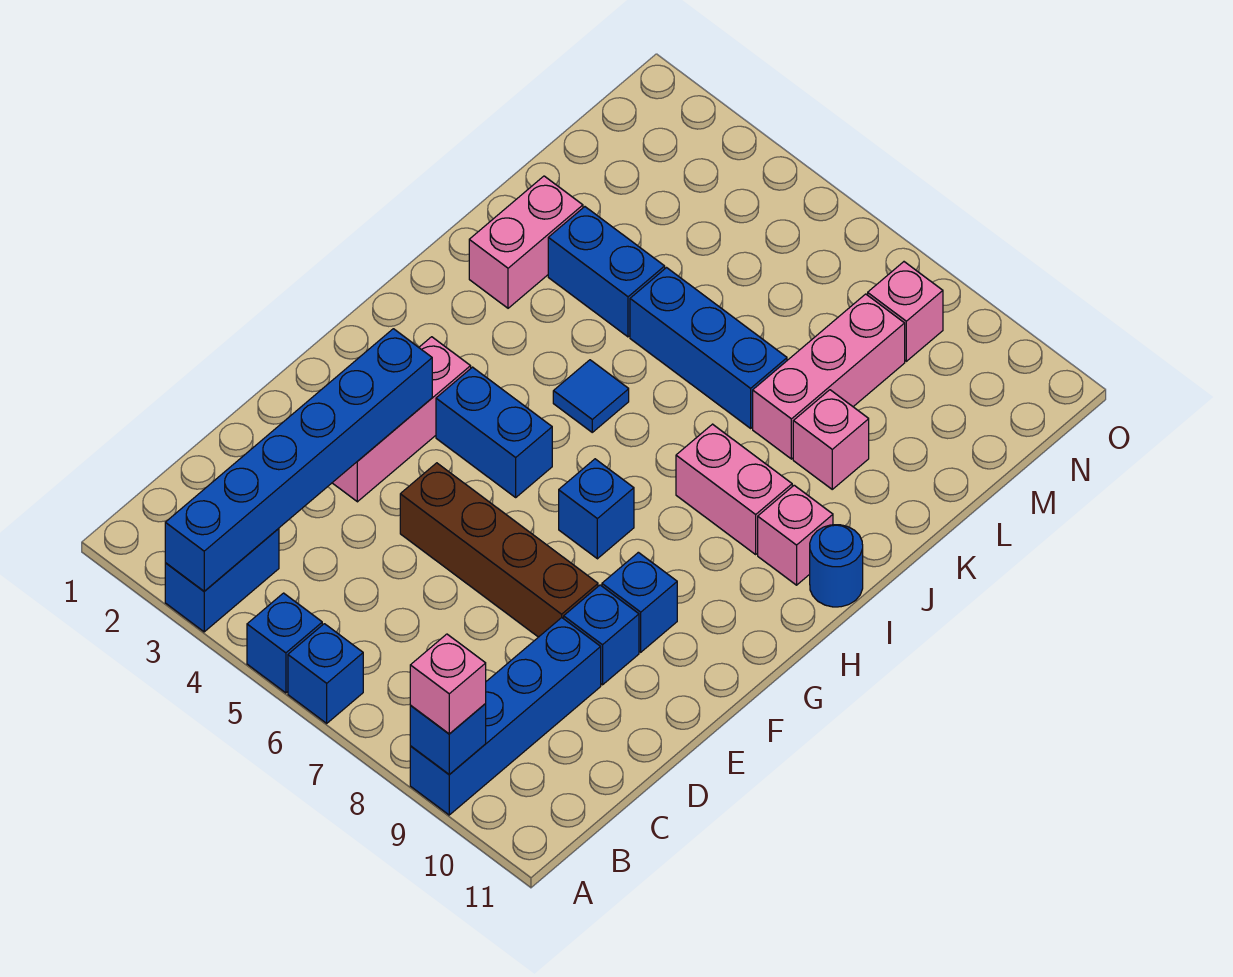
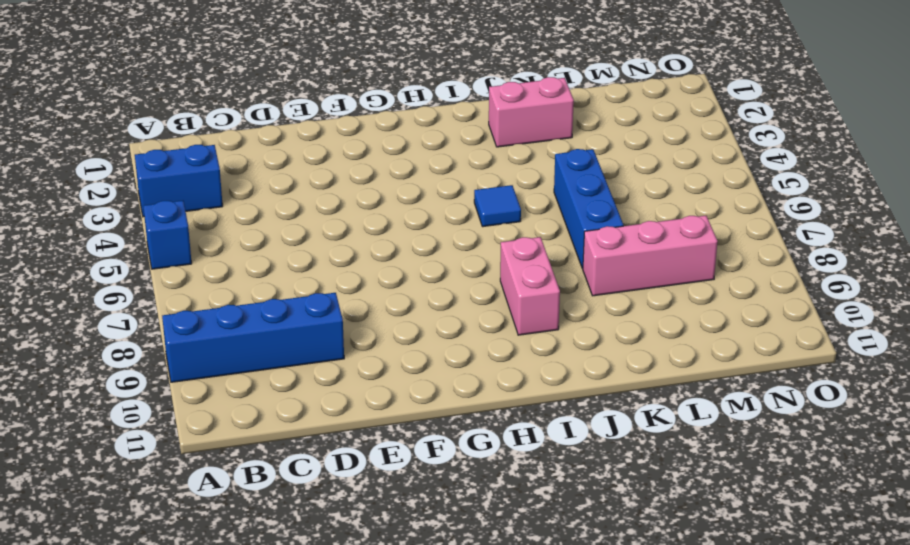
none -> blue brick A6 level 1
none -> pink brick E3:G3 level 1
none -> brown brick E5:E8 level 1

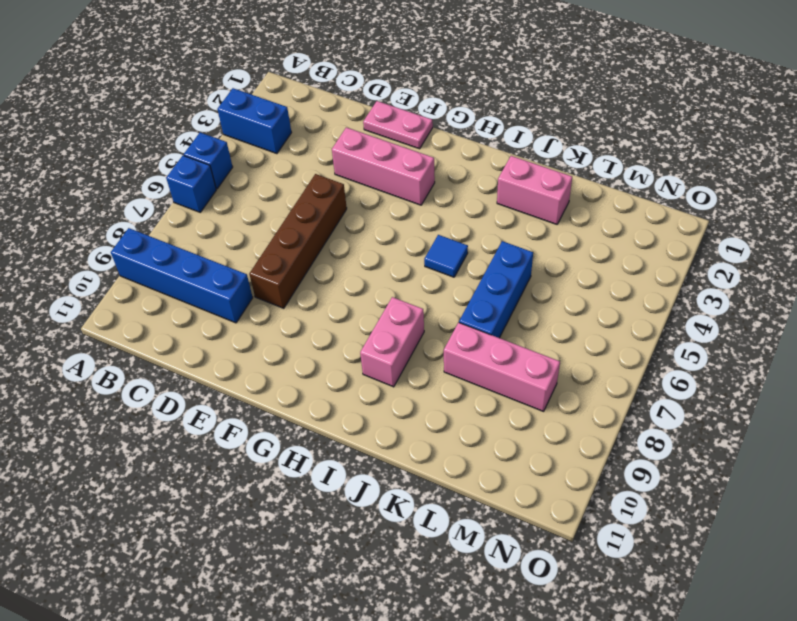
pink plate E1:F1 level 1 -> none
none -> blue brick E9 level 1
none -> blue brick F9 level 1
none -> blue brick G4:G5 level 1

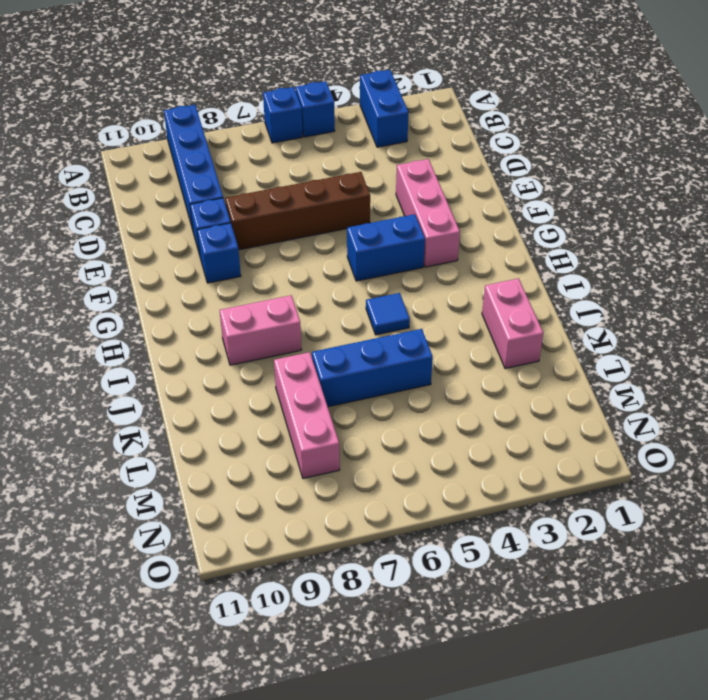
none -> blue brick G7 level 1
none -> pink brick I10 level 1
none -> blue round brick I11 level 1

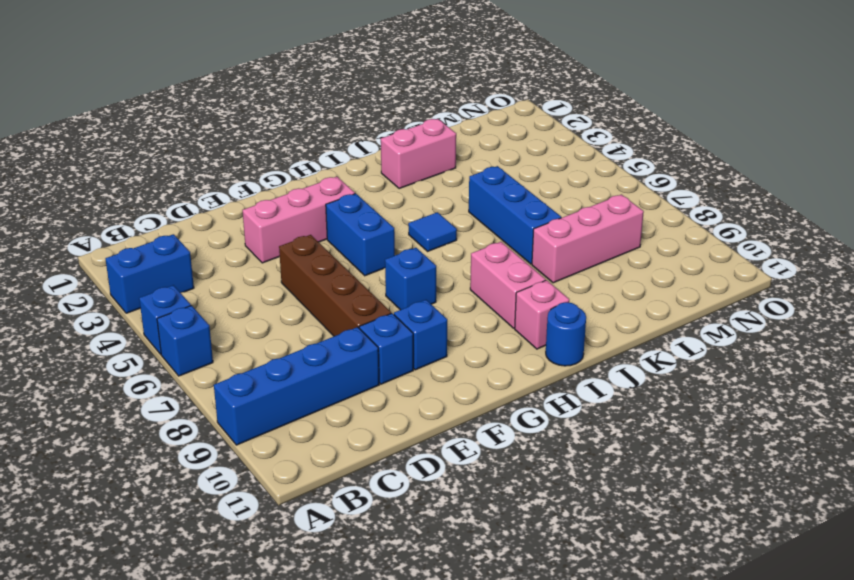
none -> blue brick K3:K4 level 1
none -> pink brick K9 level 1
none -> pink brick N8 level 1

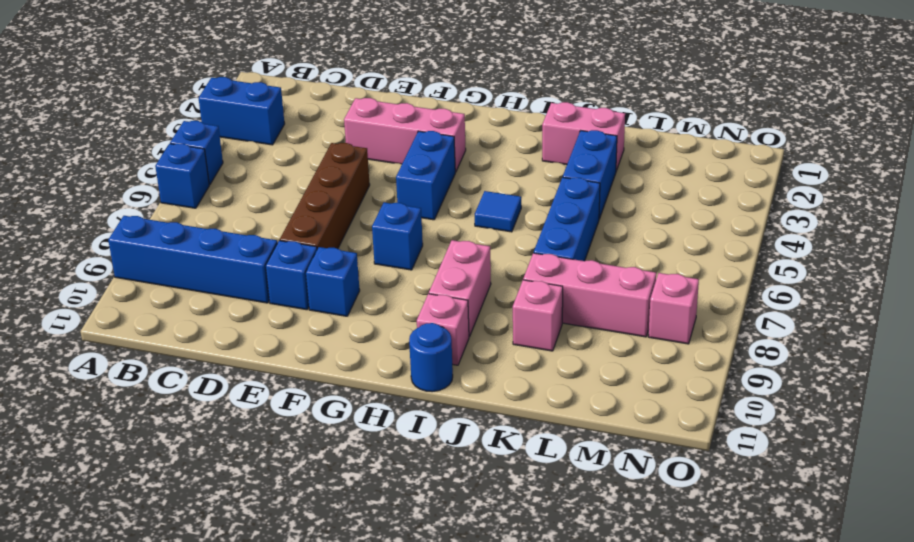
none -> blue brick A3:F3 level 2
none -> blue brick A9 level 2
none -> pink brick A9 level 3

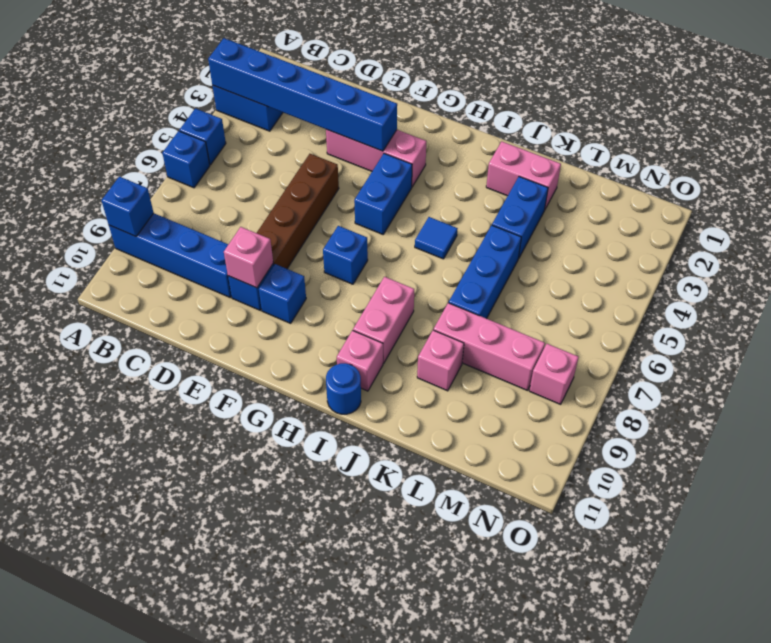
pink brick E9 level 2 -> pink brick A9 level 3

